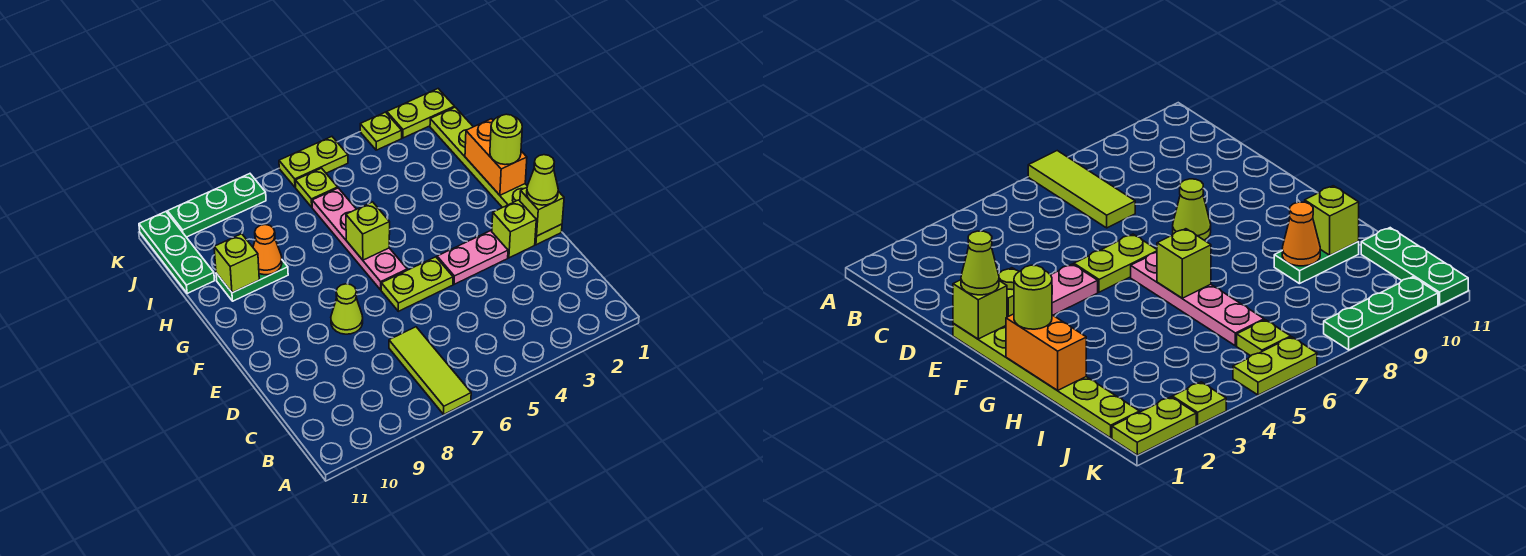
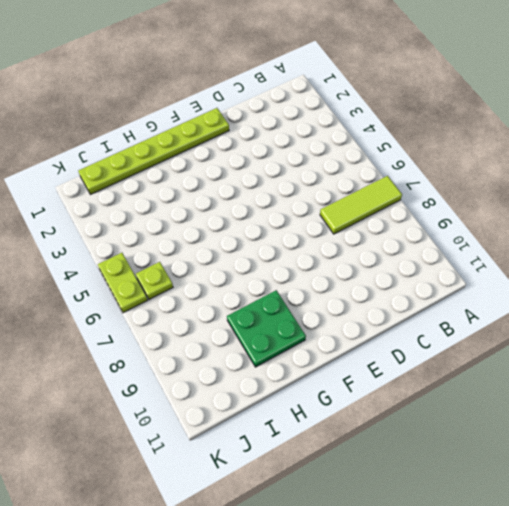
green plate G9:H10 level 1 -> green plate H9:H10 level 1
none -> lime brick E2 level 1
none -> pink plate E3:E4 level 1
none -> lime plate E5:E6 level 1

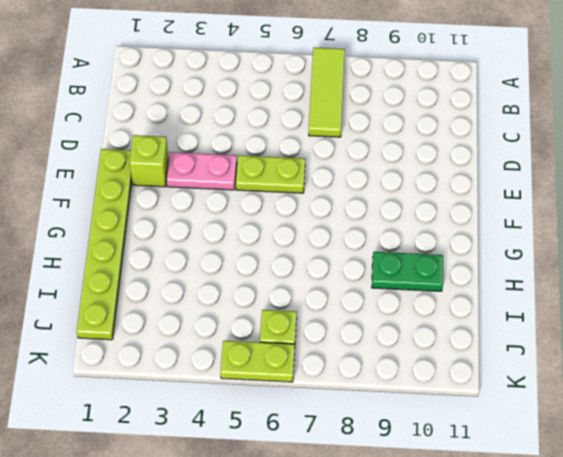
none -> lime cone E8 level 1
none -> pink plate F6:I6 level 1
none -> green plate I11:K11 level 1

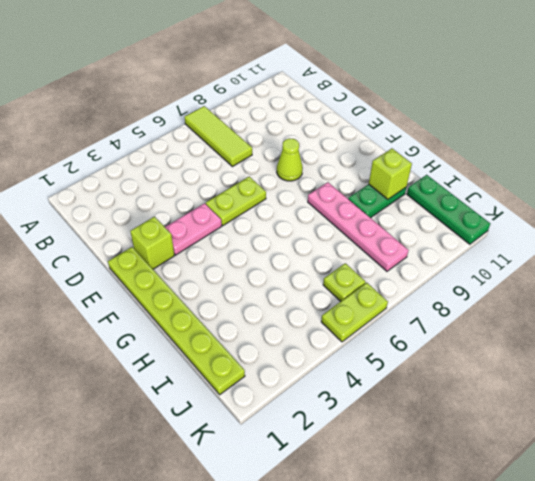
pink plate G8:J8 level 1 -> pink plate F6:I6 level 1
none -> lime plate K1:K2 level 1
none -> lime plate K3 level 1
none -> green plate K8:K10 level 1

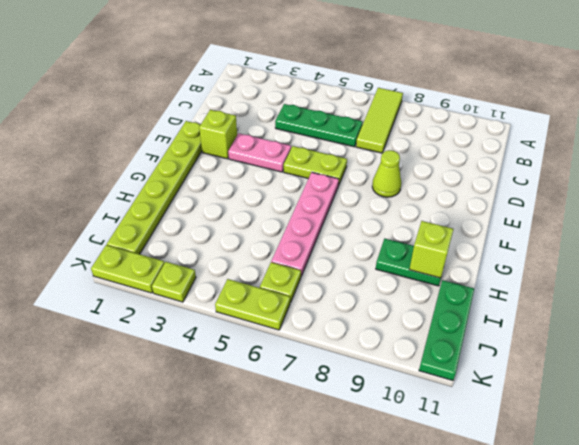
green plate C4:C6 level 1 -> green plate K8:K10 level 1
none -> lime brick E1 level 2
none -> orange brick G1:H1 level 2
none -> lime brick G6 level 2

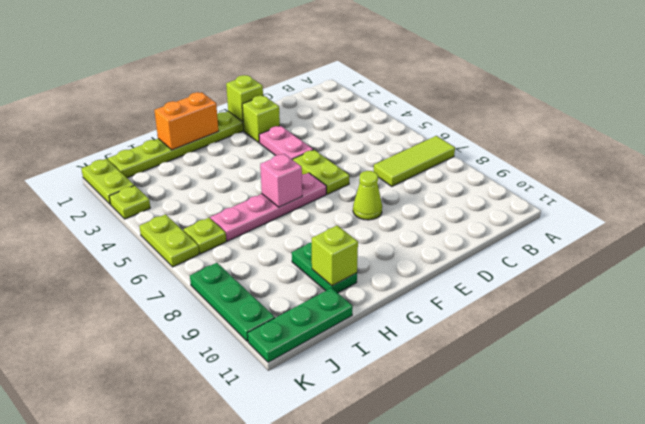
pink brick G6 level 2 -> lime brick G6 level 2
none -> orange cone H9 level 2
none -> lime cone E1 level 3
none -> lime round brick G1 level 3

